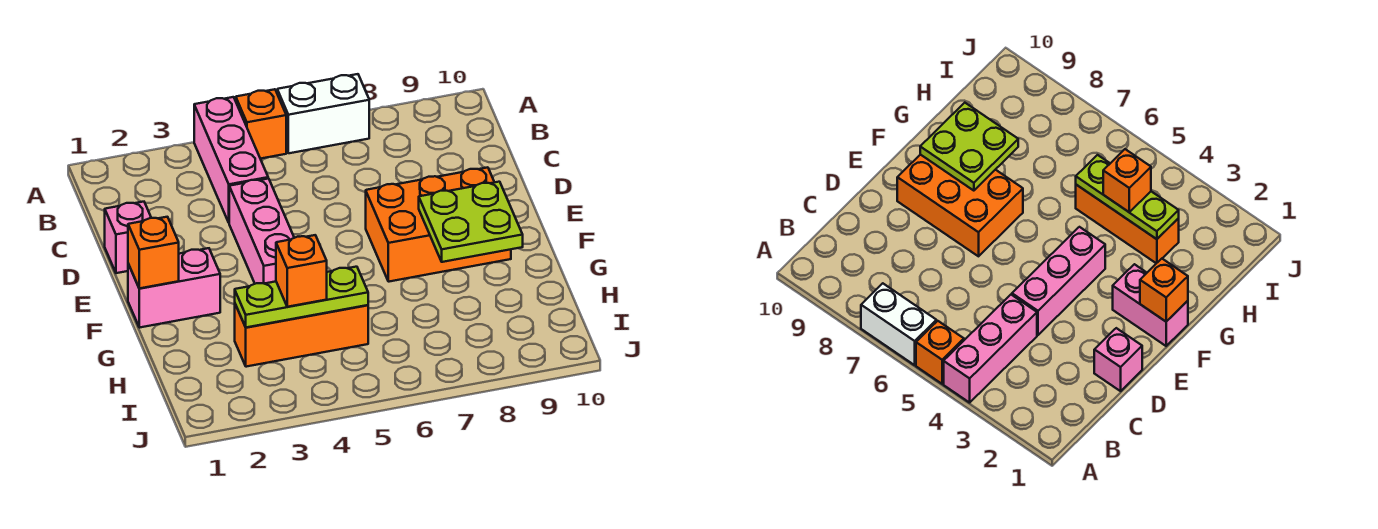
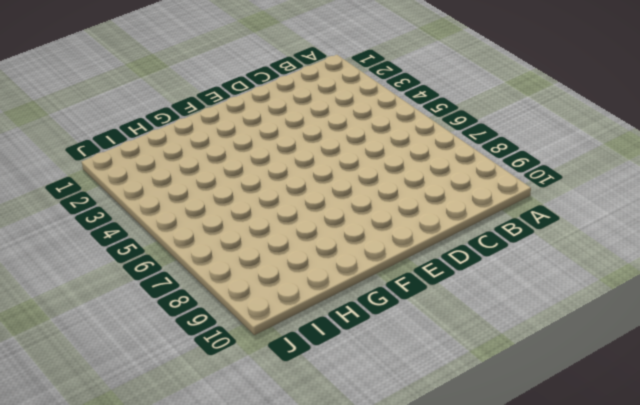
none -> pink brick A4:C4 level 1
none -> orange brick A5 level 1
none -> white brick A6:A7 level 1

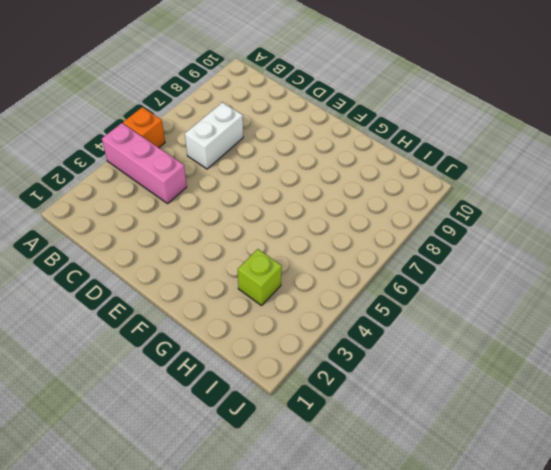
white brick C6:C7 level 1 -> white brick A6:A7 level 1
lime brick H3 level 1 -> orange brick H3:H5 level 1
none -> pink brick D1 level 1
none -> pink brick D4:F4 level 1
none -> orange brick E7:F9 level 1

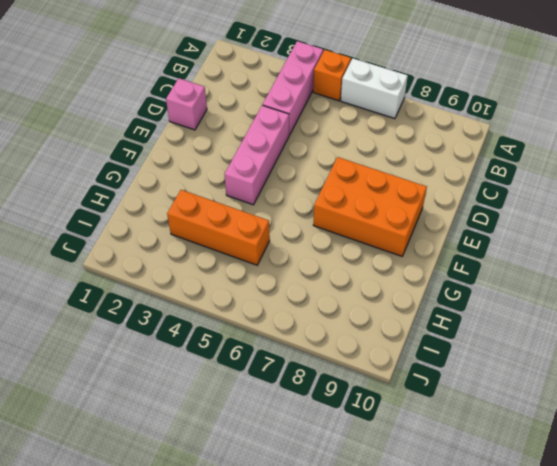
none -> pink brick F1:F2 level 1
none -> orange brick F1 level 2
none -> lime plate F8:G9 level 2

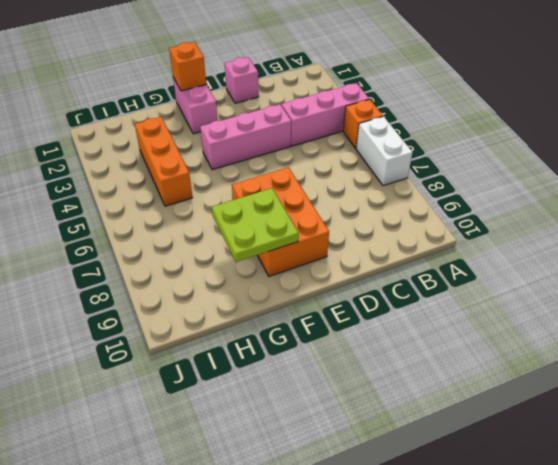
none -> lime plate H3:H5 level 2
none -> orange brick H4 level 3

